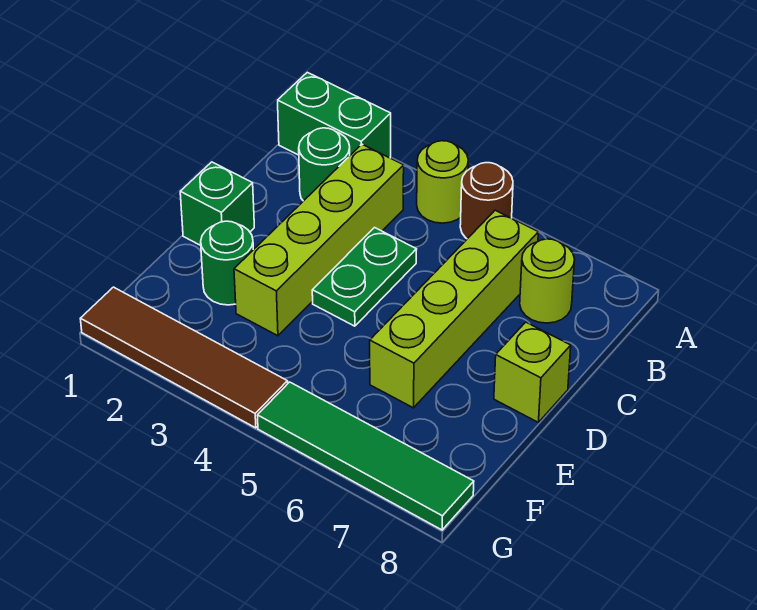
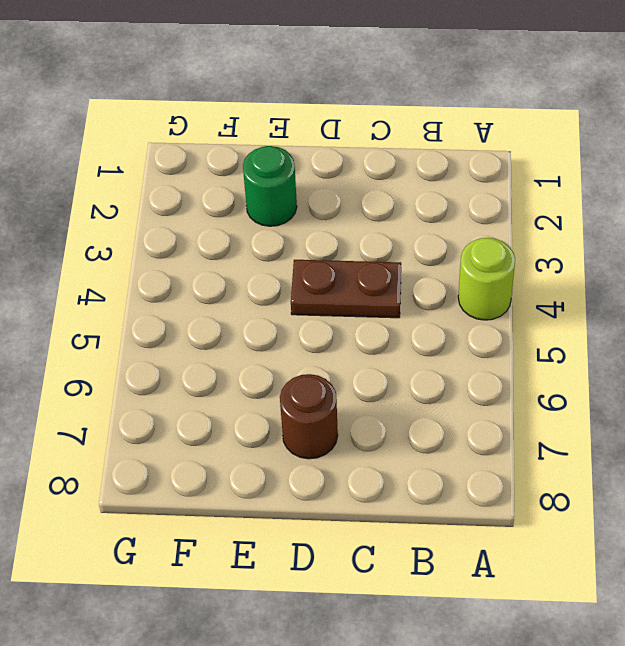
brown plate C4:D4 level 1 -> green plate C4:D4 level 1
brown round brick D7 level 1 -> brown round brick A5 level 1
none -> green brick A1:A2 level 1
none -> green round brick B2 level 1
none -> lime brick B3:E3 level 1

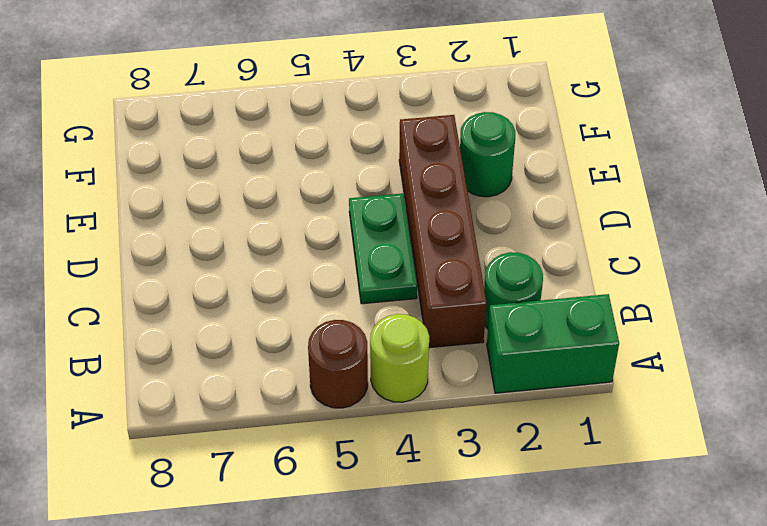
brown brick B3:E3 level 1 -> lime brick B3:E3 level 1
none -> lime brick B6:E6 level 1
none -> lime round brick B7 level 1
none -> green brick D1 level 1

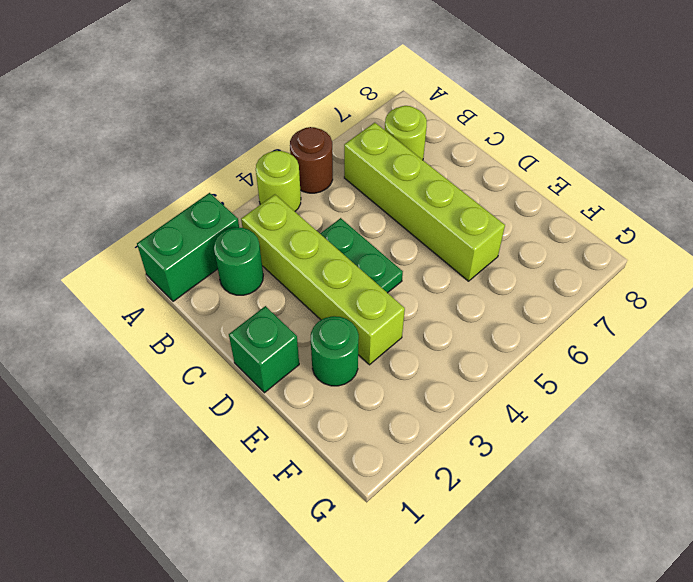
none -> lime brick D8 level 1
none -> brown tile G1:G4 level 1
none -> green tile G5:G8 level 1

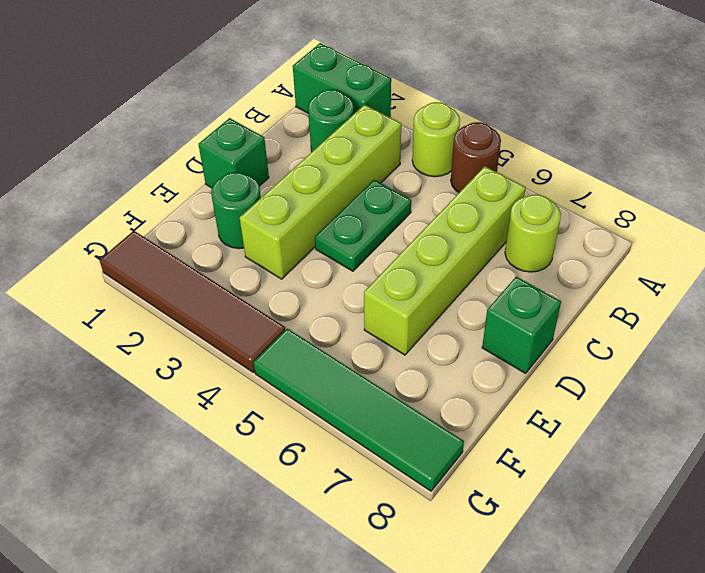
green brick D8 level 1 -> lime brick D8 level 1

